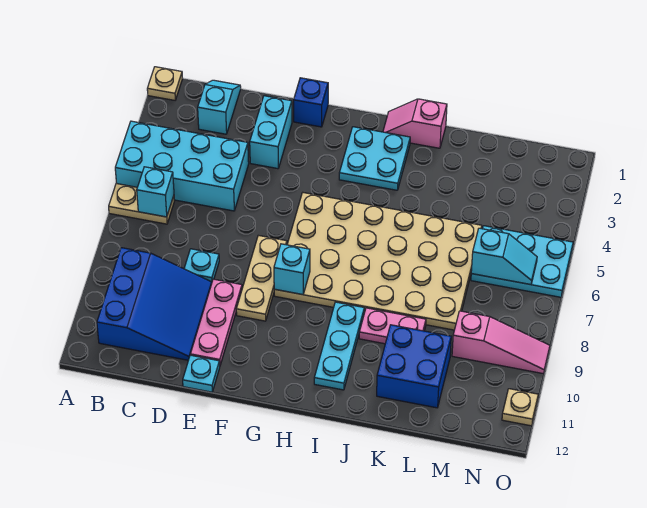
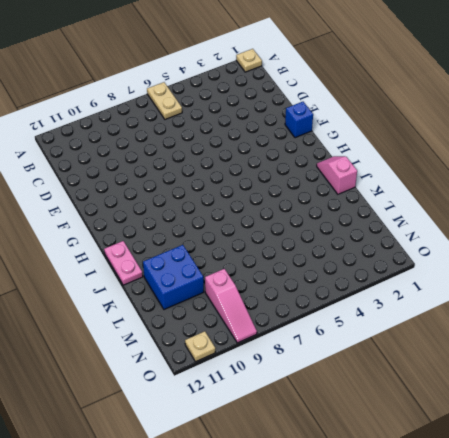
pink plate I12:J12 level 1 -> pink plate J9:K9 level 1
none -> cyan brick A4:D5 level 1
none -> blue slope B9:D11 level 1 top B
none -> cyan slope C1:C2 level 1 top 2

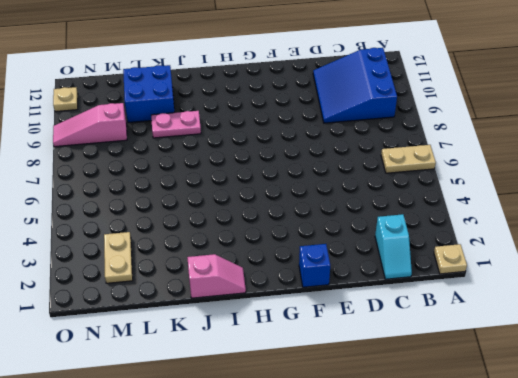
tan plate M2:M3 level 1 -> none
none -> cyan brick A4:D5 level 1
none -> cyan plate D8 level 1
none -> cyan brick E2:E3 level 1

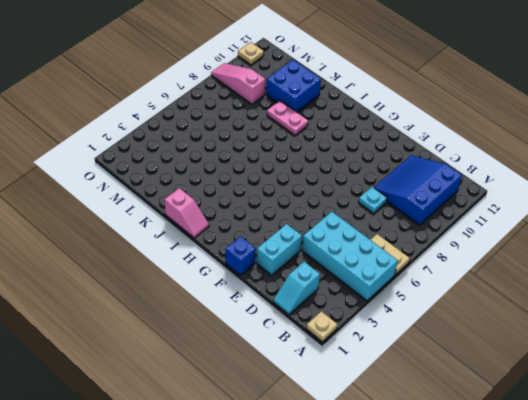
none -> pink plate E9:E11 level 1
none -> cyan plate E12 level 1
none -> tan plate F7:F9 level 1

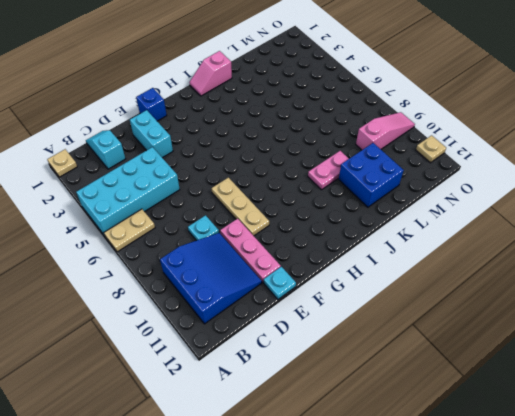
none -> tan plate G5:L8 level 1
none -> cyan plate H2:I3 level 1
none -> cyan plate I9:I11 level 1

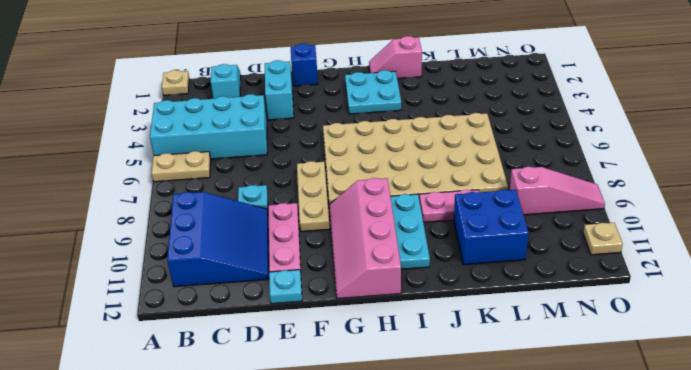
pink slope G9:H12 level 1 top H -> none
none -> cyan plate M5:O6 level 1
none -> cyan brick B6 level 2
none -> cyan brick G8 level 2

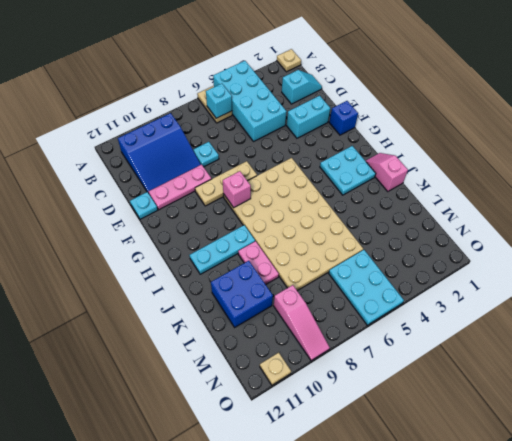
pink brick G8 level 2 -> cyan brick G8 level 2
none -> cyan slope M6:N6 level 2 top M

